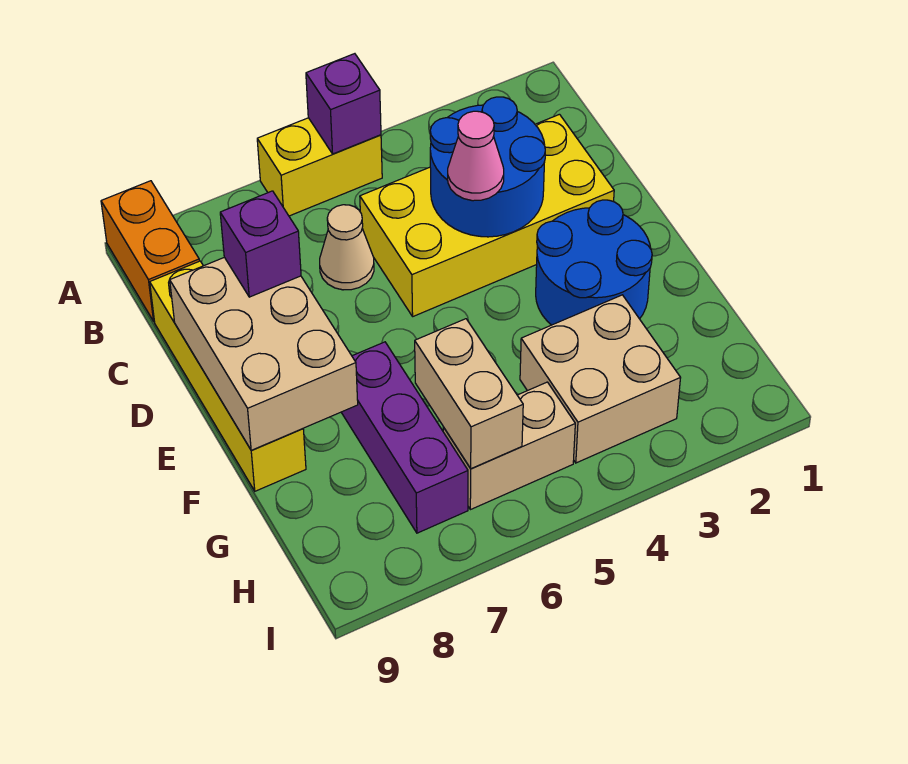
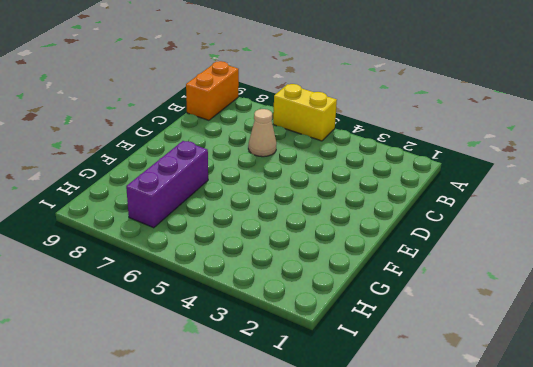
none -> yellow brick C2:D5 level 1
none -> yellow brick C9:F9 level 1
none -> blue round brick E2:F3 level 1

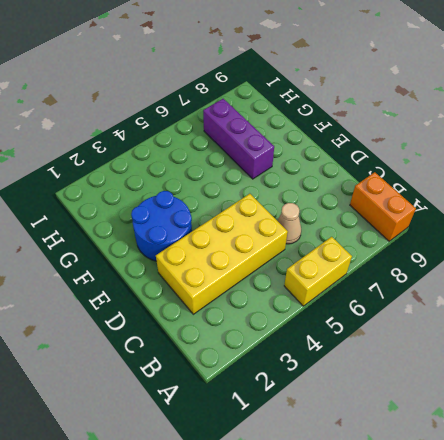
none -> yellow brick C9:F9 level 1
none -> tan brick G3:H4 level 1
none -> tan brick H5:H6 level 1

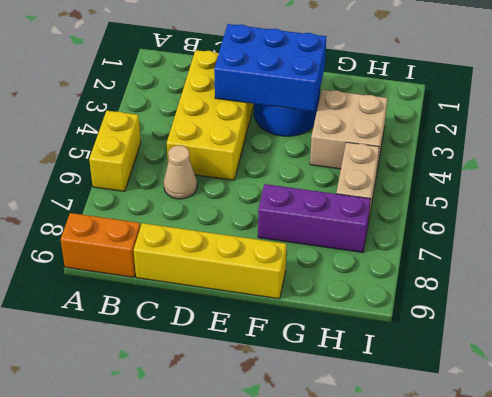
blue brick D2:F3 level 2 -> blue round brick C3:D4 level 2
none -> purple brick A5 level 2
none -> tan brick D8:F9 level 2
none -> tan brick G6:H6 level 2

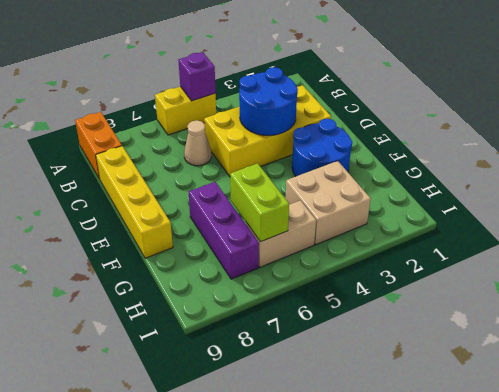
lime brick G6:H6 level 2 -> tan brick G6:H6 level 2
none -> tan brick D8:F9 level 2
none -> pink cone D4 level 3
none -> purple brick D8 level 3

